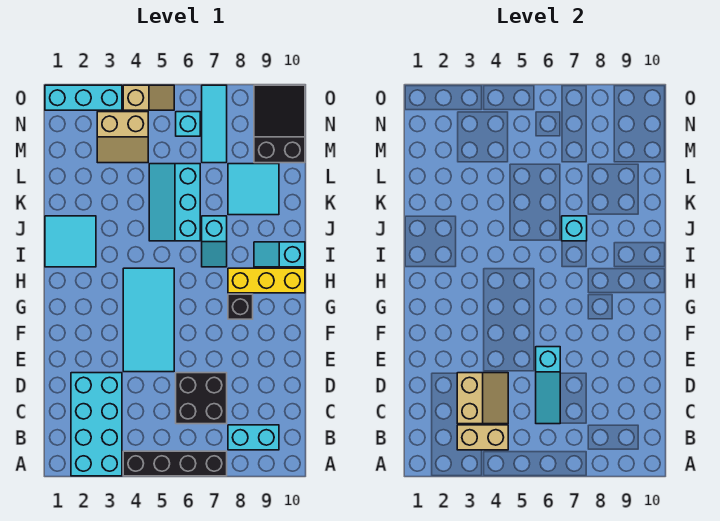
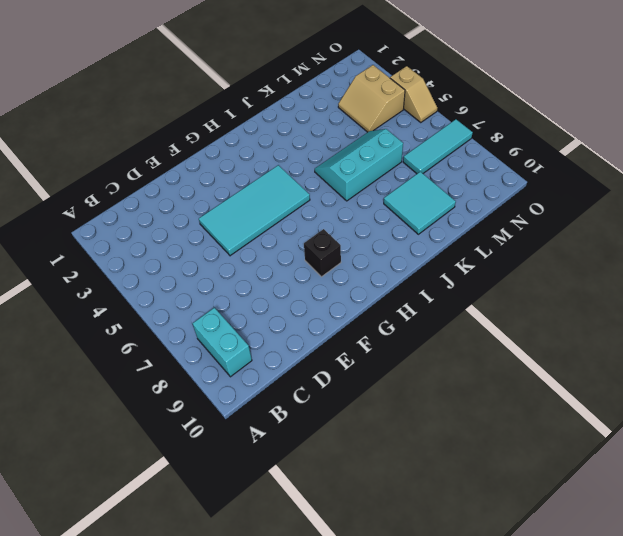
none -> cyan brick A2:D3 level 1
none -> black brick A4:A7 level 1
none -> black brick C6:D7 level 1

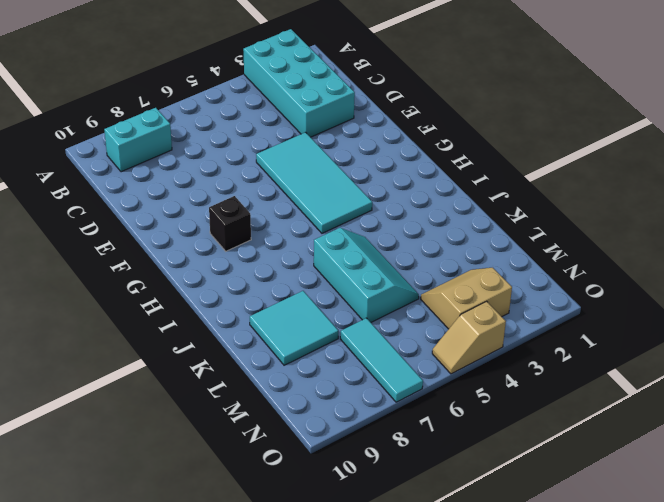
none -> black brick A4:A7 level 1
none -> black brick C6:D7 level 1
none -> yellow brick H8:H10 level 1

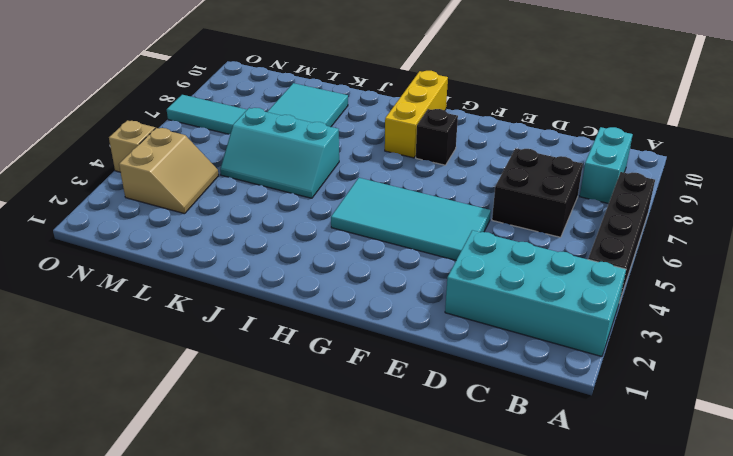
none -> cyan tile I1:J2 level 1
none -> cyan slope I7:J7 level 1 top J
none -> cyan slope I9:I10 level 1 top 10

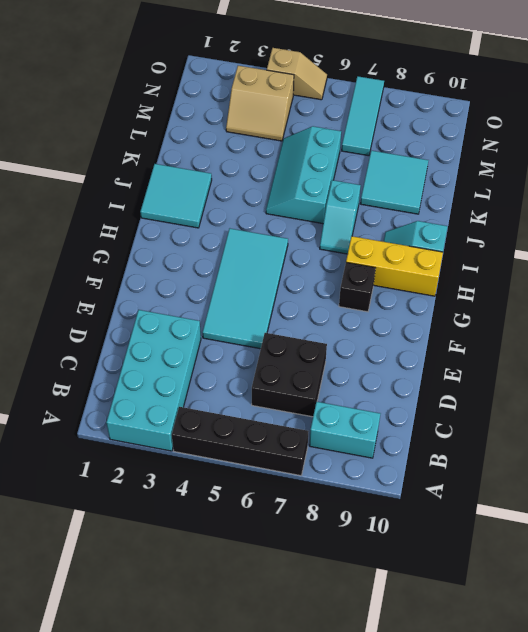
none -> black slope M9:O10 level 1 top M
none -> cyan brick N6 level 1
none -> cyan brick O1:O3 level 1

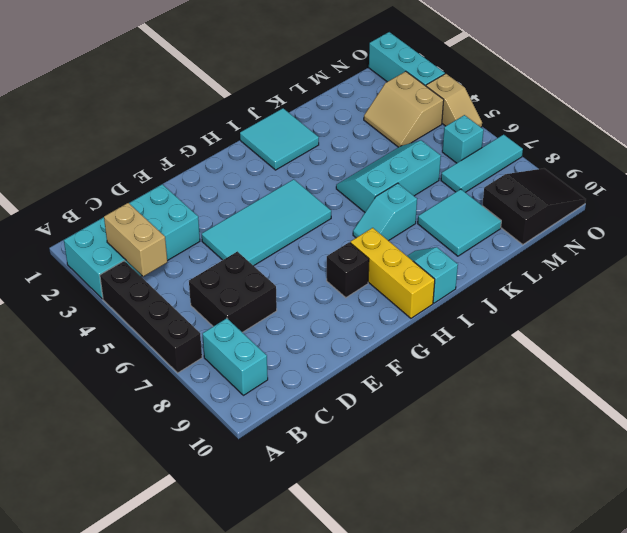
none -> tan slope C3:D4 level 2 top 3
none -> cyan slope C6:E6 level 2 top E
none -> cyan brick J7 level 2

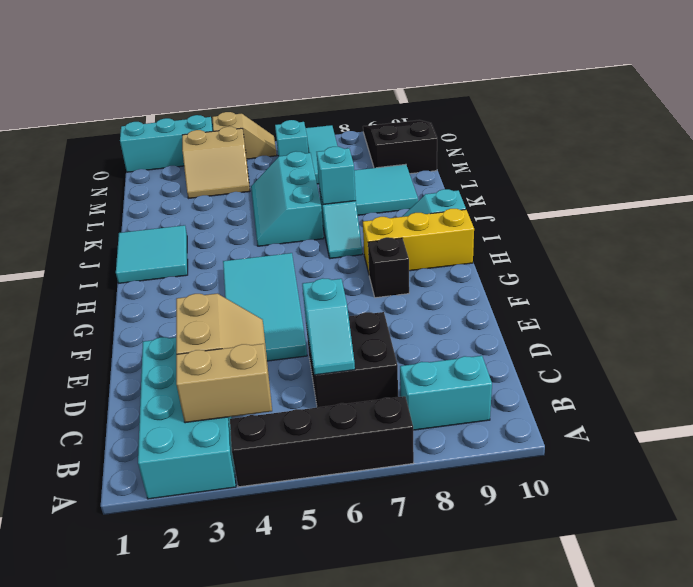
cyan slope C6:D6 level 2 top D -> cyan slope C6:E6 level 2 top E

